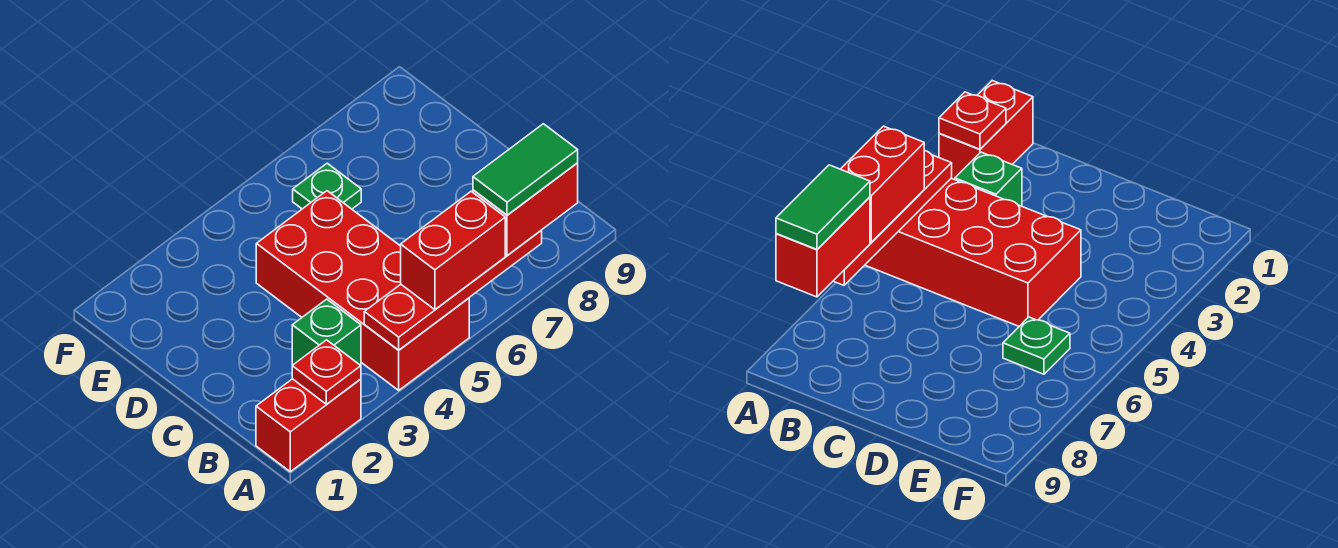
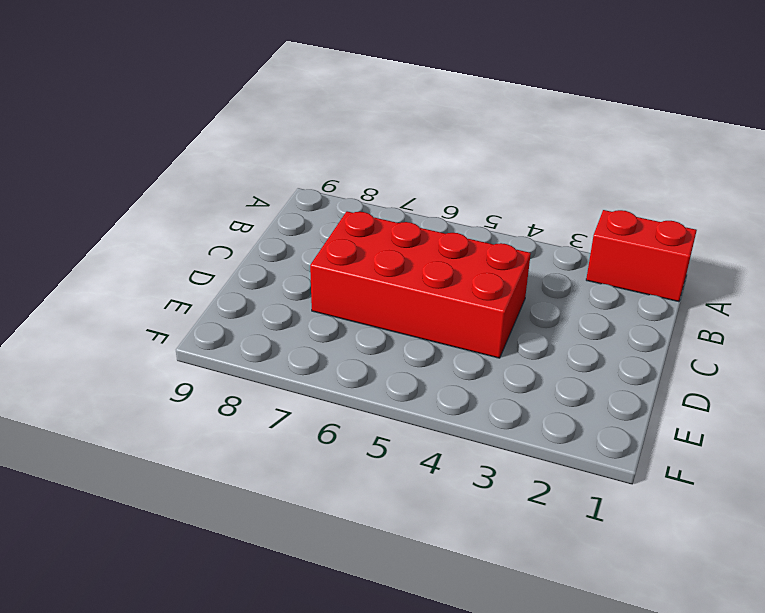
red brick C4:D7 level 1 -> red brick A4:D5 level 1
none -> green brick B3 level 1
none -> green plate E6 level 1

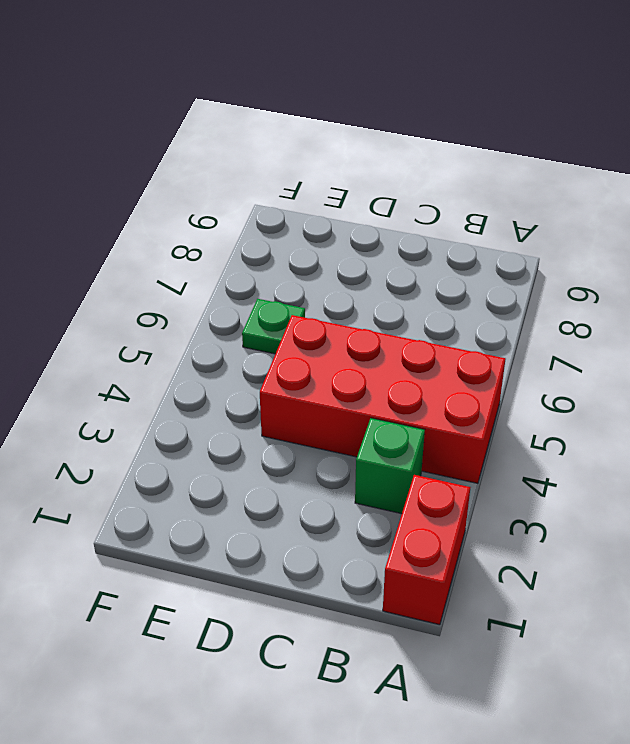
none -> red plate A2 level 2
none -> red plate A4:A7 level 2

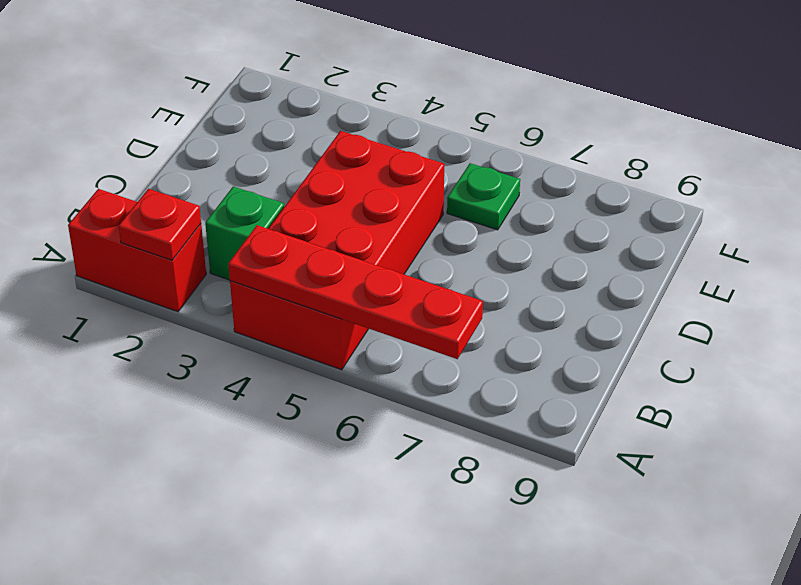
none -> red brick A5:A6 level 3
none -> red brick A7:A8 level 3

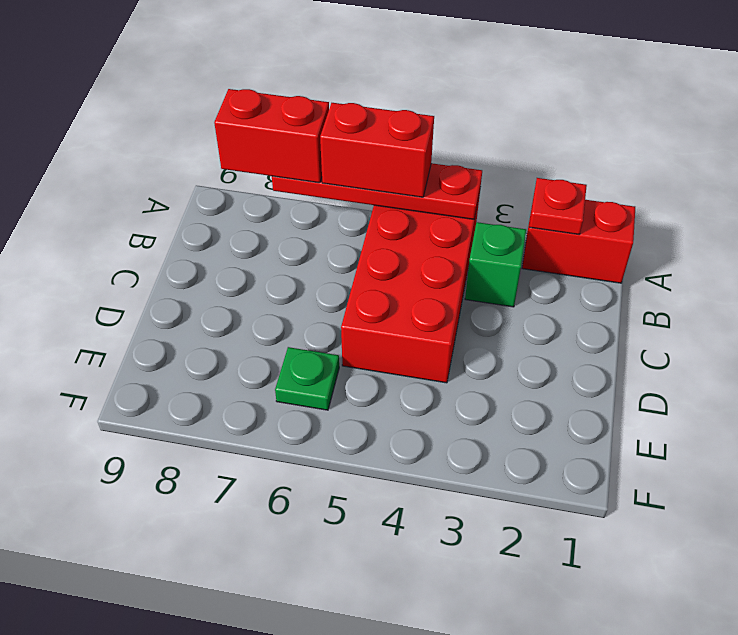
none -> green tile A7:A8 level 4

